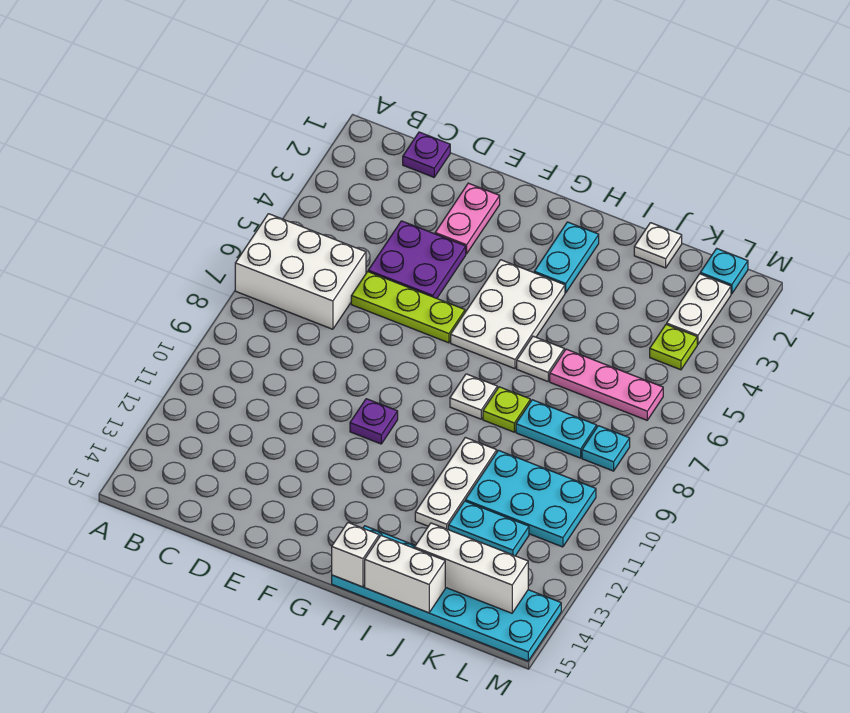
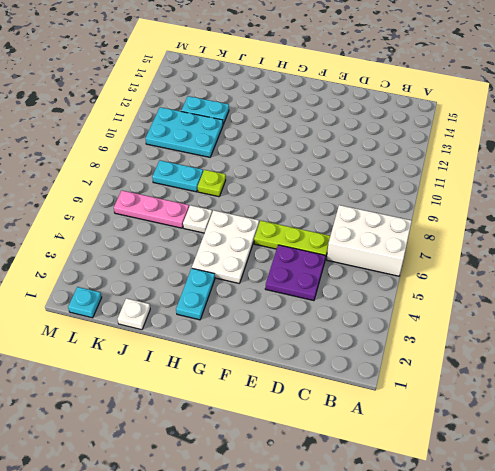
none -> purple plate C1 level 1
none -> pink plate E2:E3 level 1
none -> purple plate F10 level 1

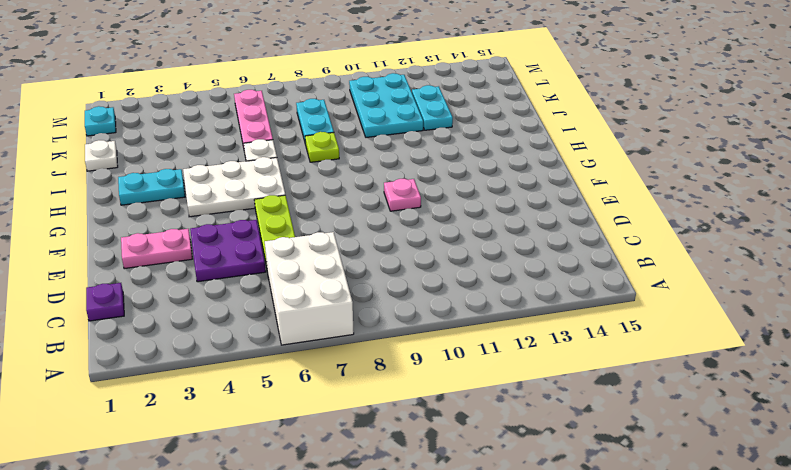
pink plate F10 level 1 -> purple plate F10 level 1
none -> white plate H8 level 1
none -> cyan plate H14:M15 level 1
none -> white plate I10:I12 level 1

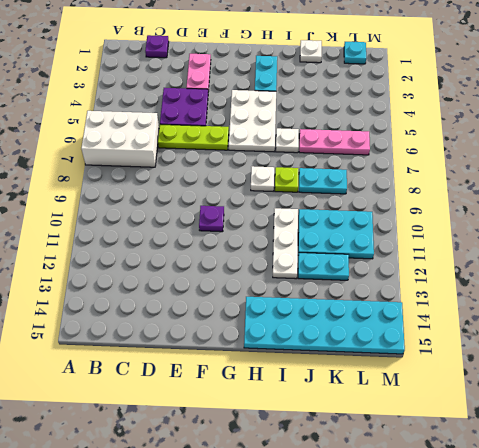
none -> white plate L2:L3 level 1
none -> lime plate L4 level 1
none -> cyan plate L8 level 1

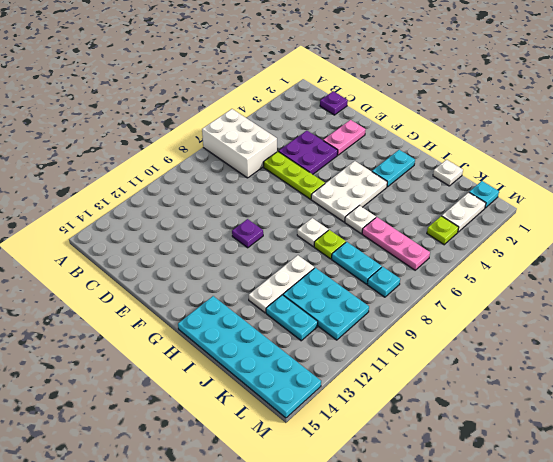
none -> white brick H15 level 2
none -> white brick I15:J15 level 2
none -> white brick J14:L14 level 2

